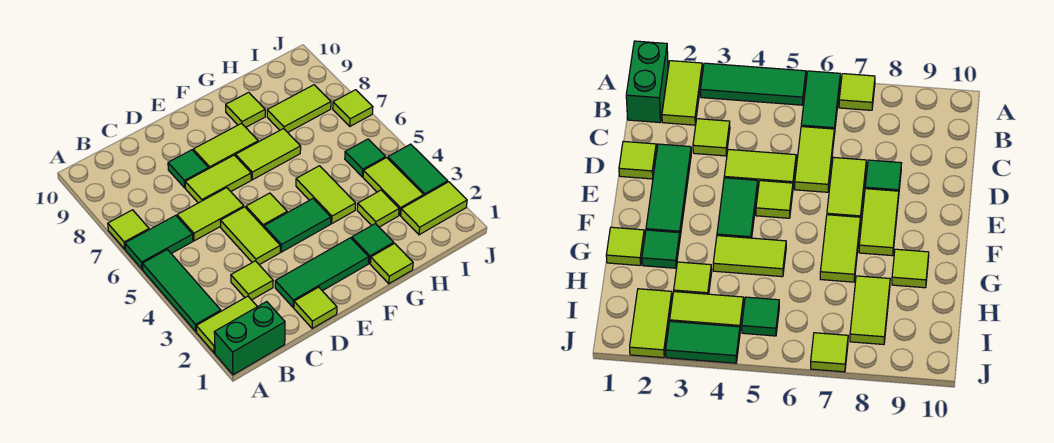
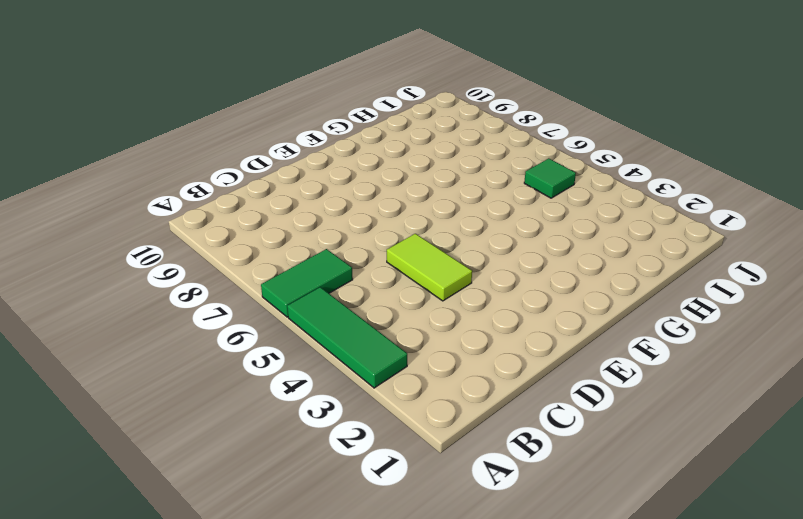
none -> green brick A1:B1 level 1
none -> lime tile A2:B2 level 1
none -> lime tile A7 level 1

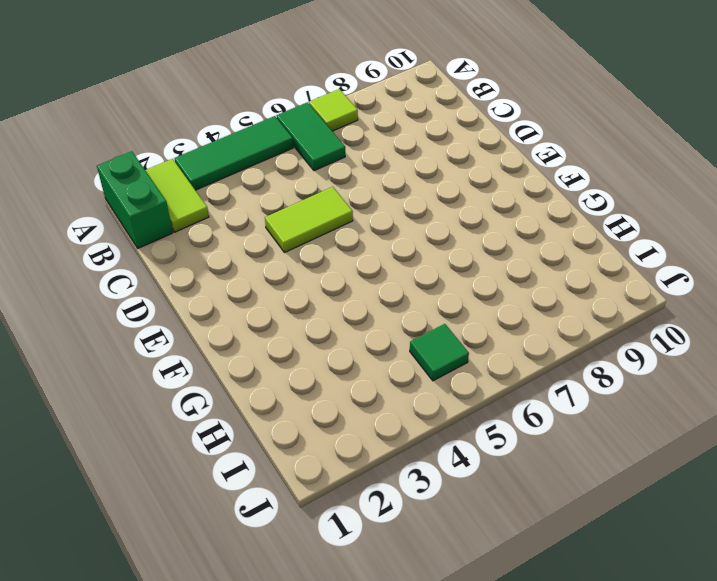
none -> lime tile C3 level 1
none -> lime tile C6:D6 level 1
none -> lime tile D1 level 1

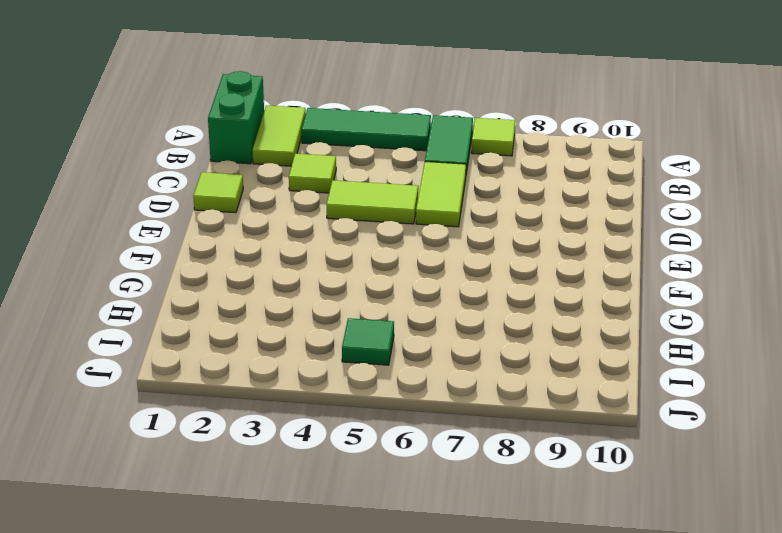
none -> green tile D2:F2 level 1
none -> lime tile D7:E7 level 1
none -> green tile D8 level 1

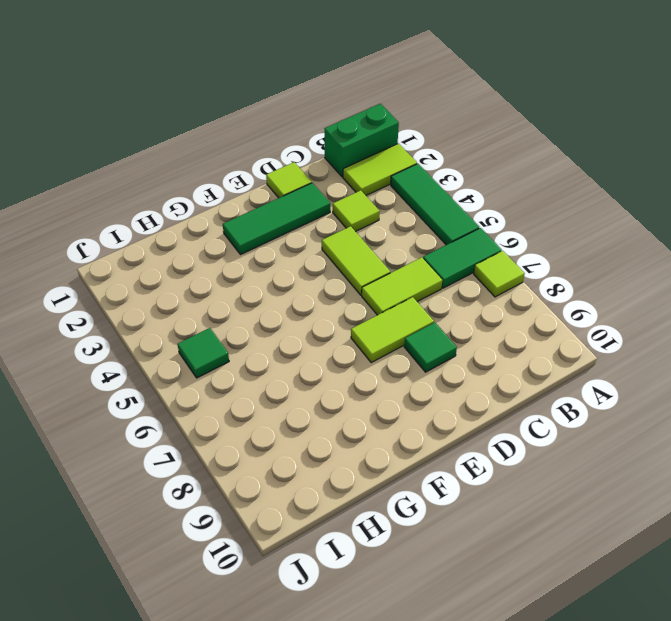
none -> green tile E4:F4 level 1
none -> lime tile E5 level 1
none -> lime tile E8:F8 level 1

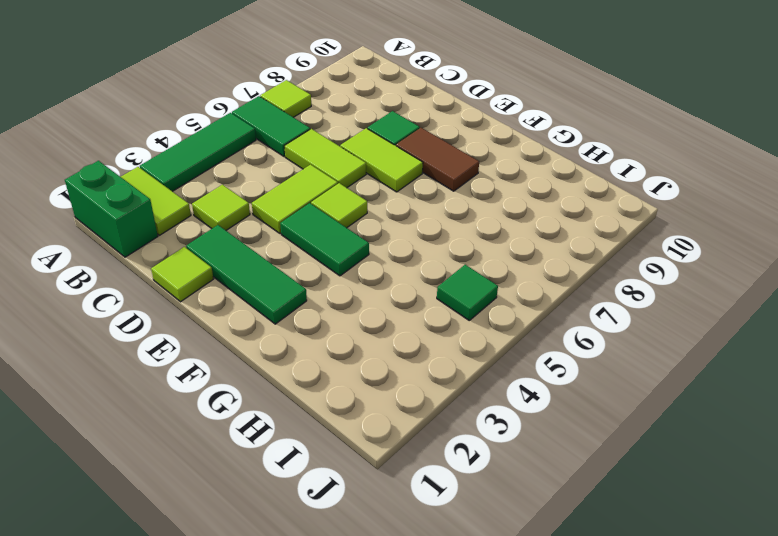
brown tile E8:F8 level 1 -> lime tile E8:F8 level 1
none -> lime tile F7:G7 level 1
none -> lime tile G1 level 1
none -> green tile G2 level 1

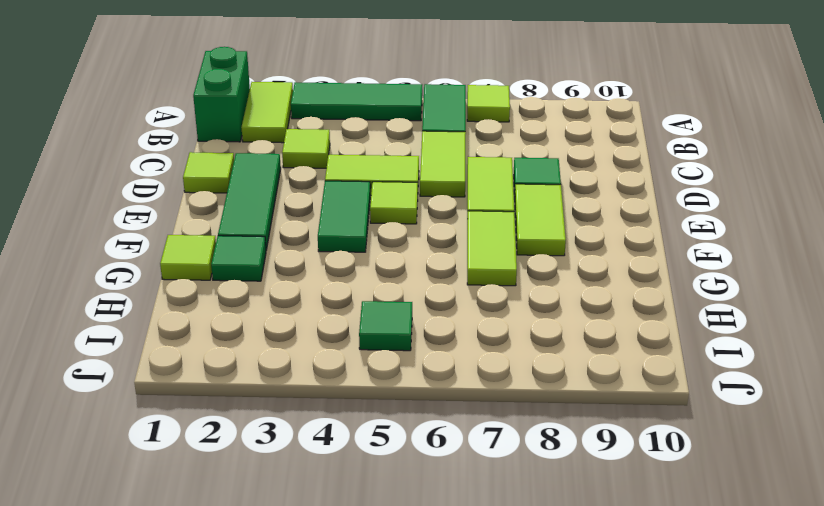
none -> lime tile G4:G5 level 1
none -> lime tile G9 level 1
none -> lime tile H3 level 1

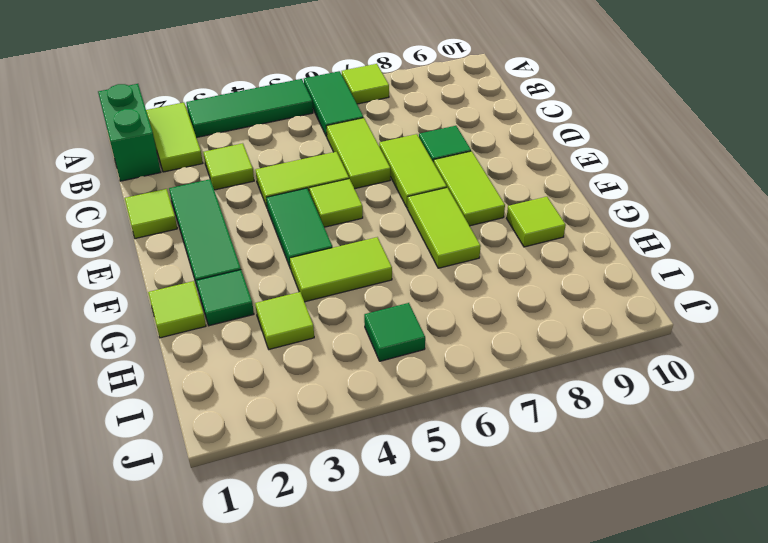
none -> lime tile H8:I8 level 1
none -> lime tile I2:J2 level 1
none -> lime tile I3:I4 level 1

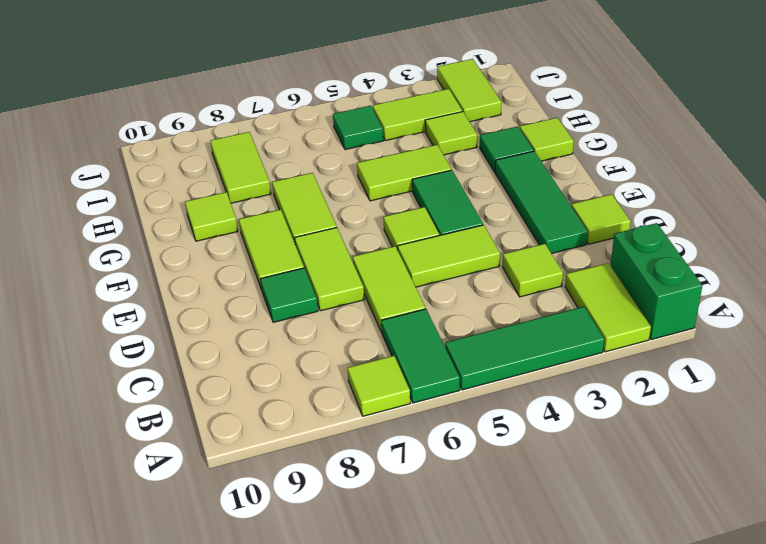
none -> green tile J3:J4 level 1
none -> lime tile J7 level 1

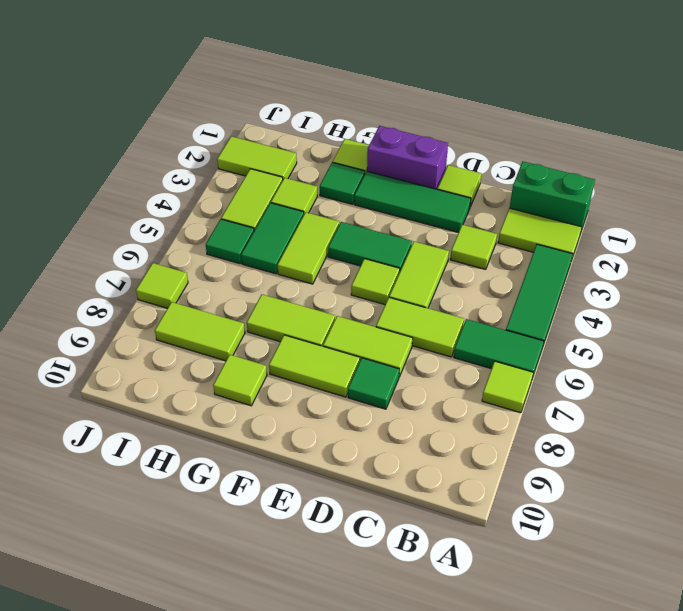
purple brick E1:F1 level 1 -> none
green tile H4:H5 level 1 -> green tile J3:J4 level 1

